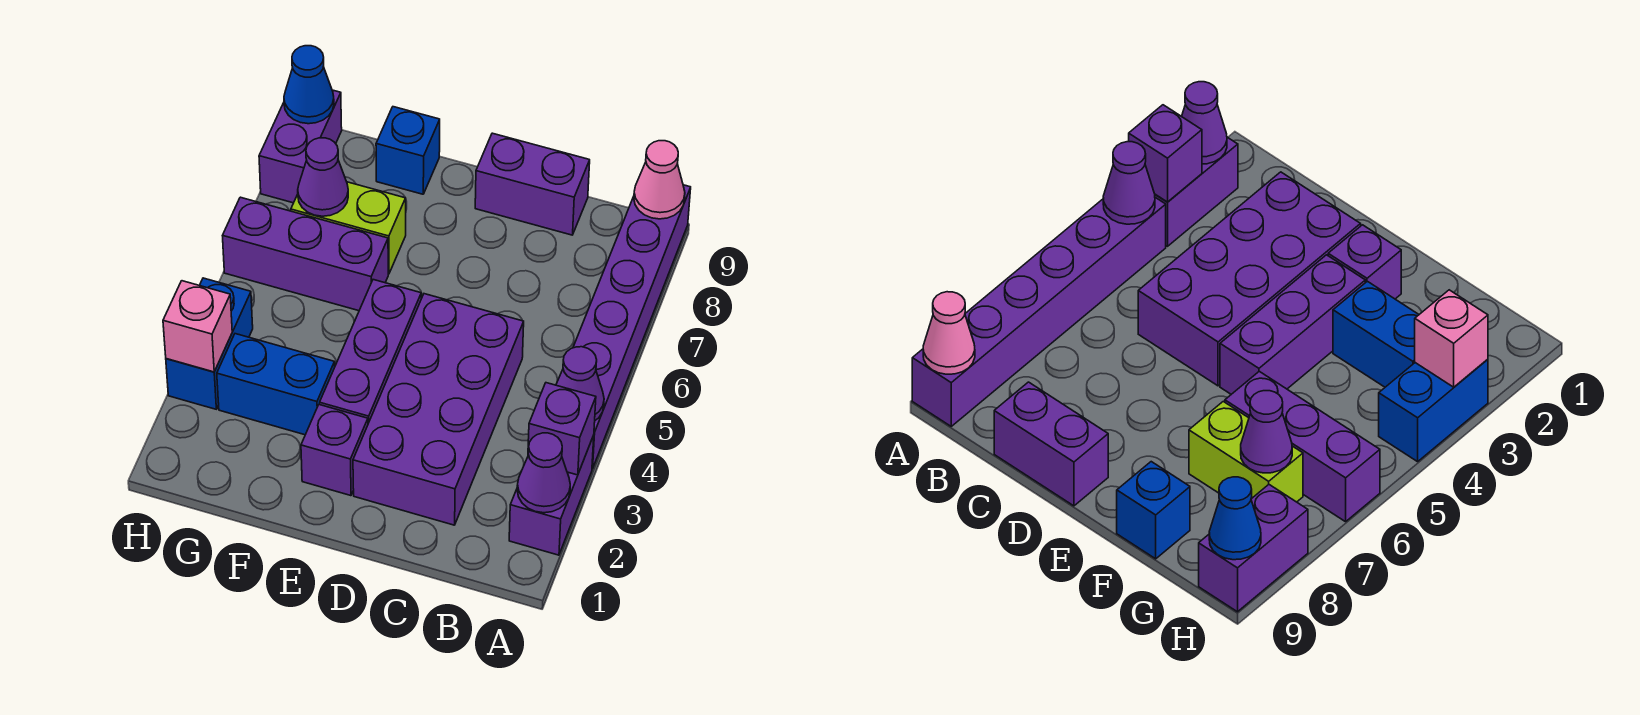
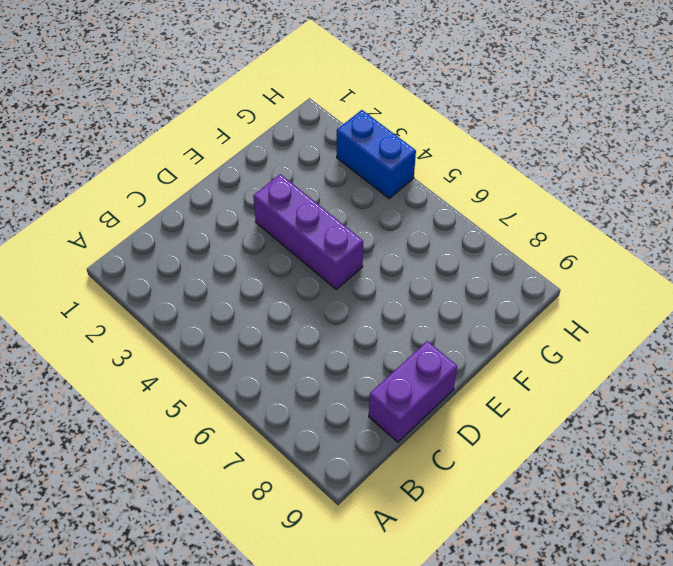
none -> purple brick A2:A3 level 1
none -> purple brick A4:A9 level 1
none -> purple brick C2:D5 level 1

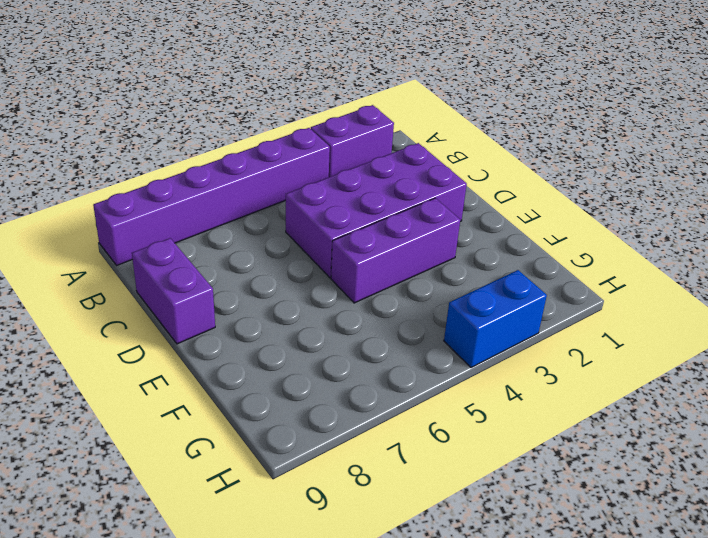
none -> purple brick E2 level 1
none -> blue brick F3:G3 level 1
none -> purple brick F6:H6 level 1

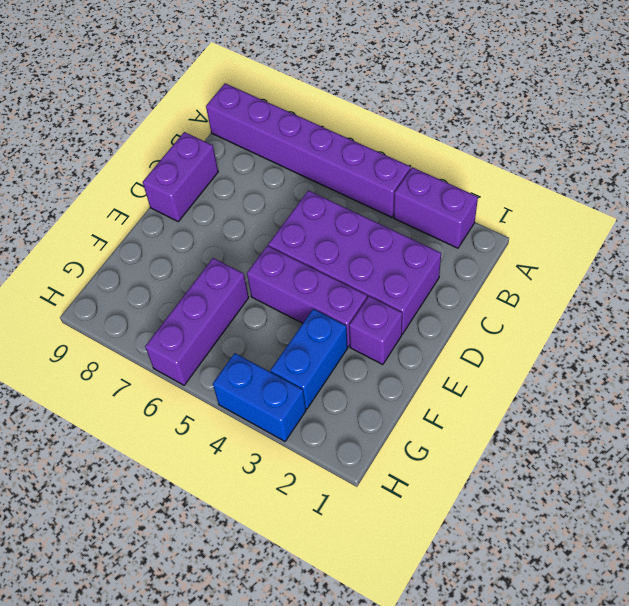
none -> lime brick F7:G7 level 1
none -> blue brick F9 level 1
none -> purple brick H8:H9 level 1

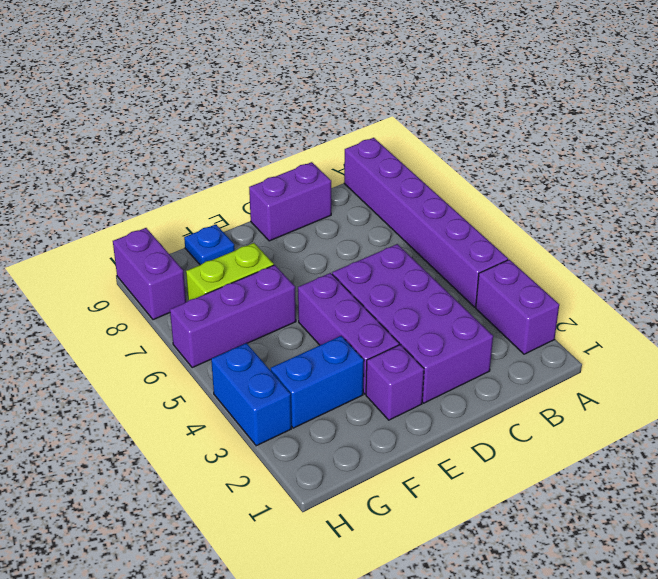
blue plate F9 level 1 -> blue brick F9 level 1
none -> purple cone A2 level 2
none -> purple brick A3 level 2
none -> purple cone A4 level 2

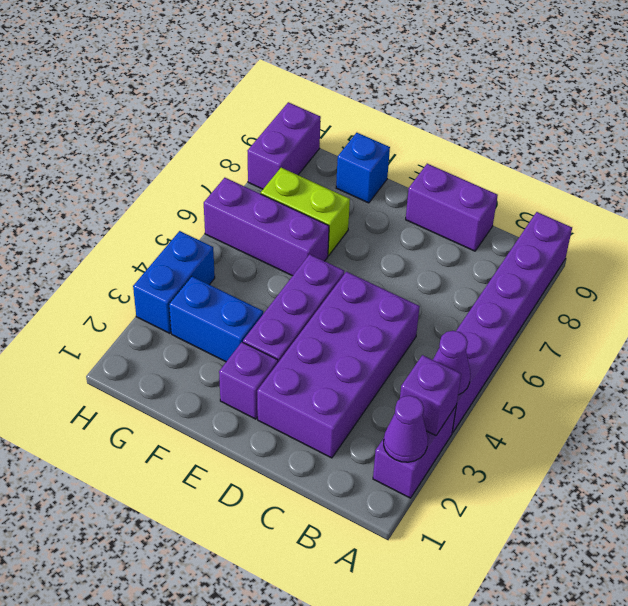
none -> pink cone A9 level 2
none -> purple cone G7 level 2
none -> pink brick H3 level 2

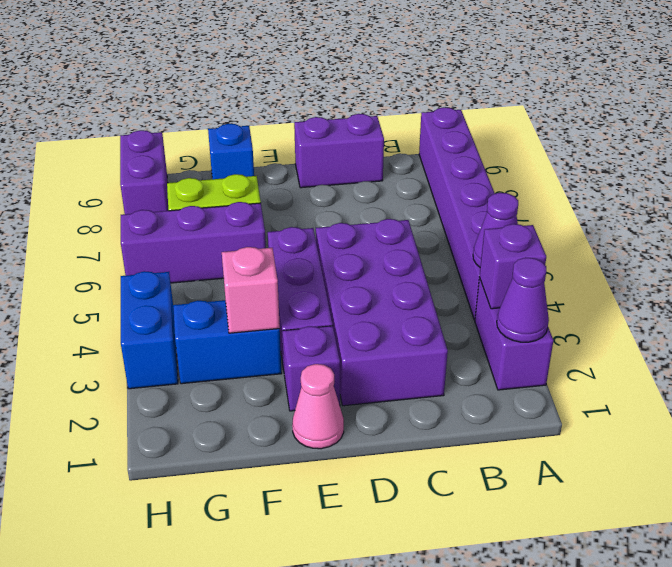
pink cone E1 level 1 -> pink cone A9 level 2
pink brick F3 level 2 -> pink brick H3 level 2
none -> purple cone G7 level 2
none -> blue cone H9 level 2

